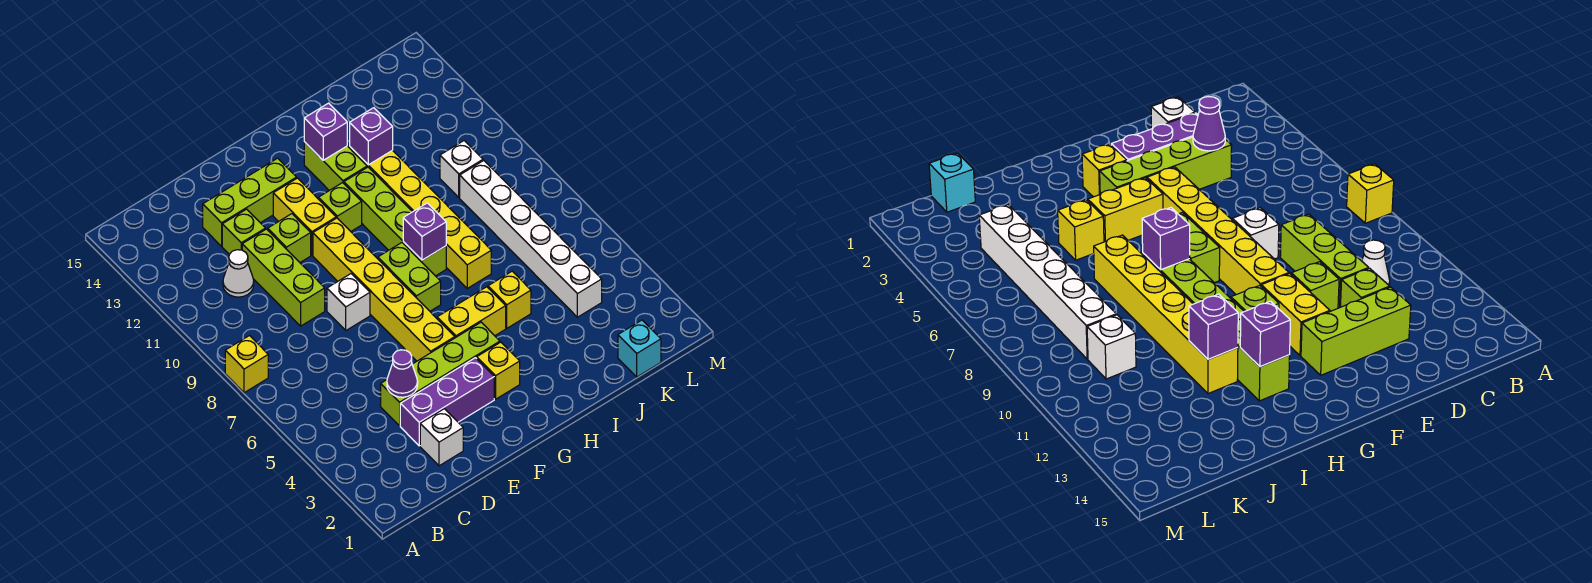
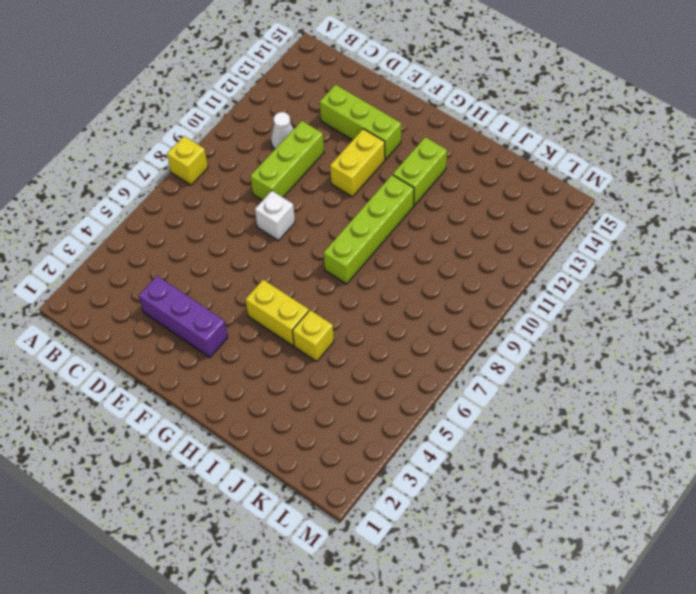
none -> white brick D2 level 1
none -> lime brick D4:G4 level 1
none -> lime brick D12 level 1

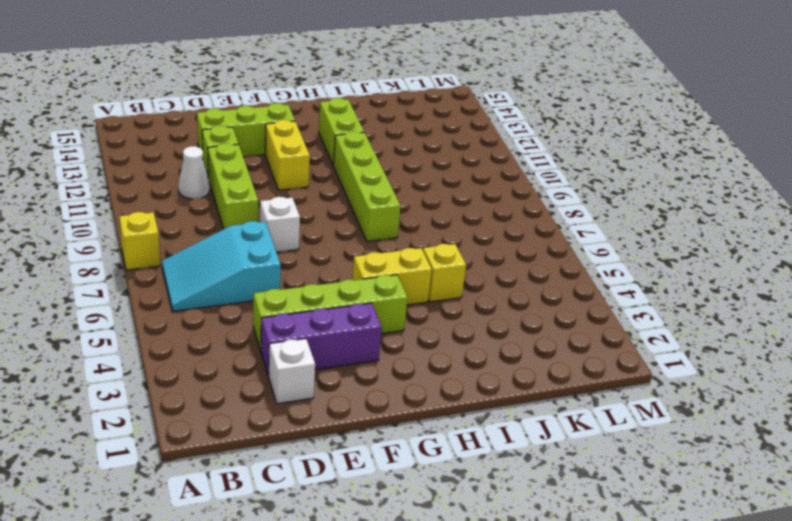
cyan slope B6:D7 level 1 top D -> none
none -> lime brick E11 level 1
none -> yellow brick F5:F10 level 1
none -> yellow brick G3 level 1

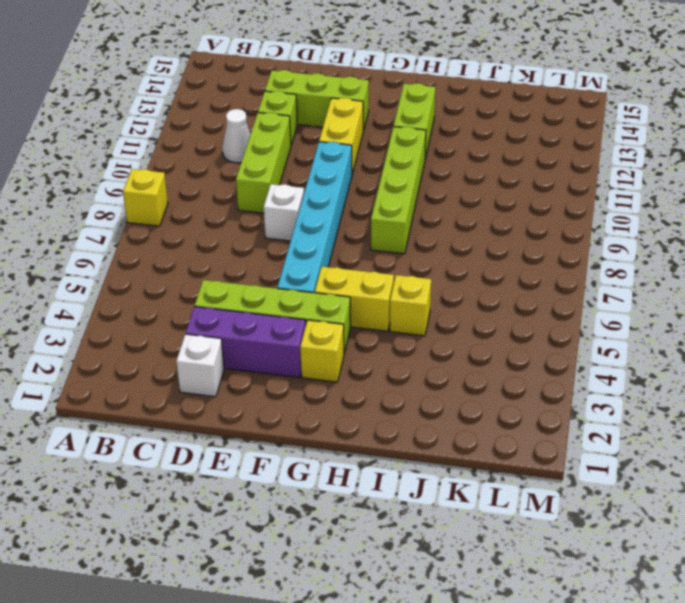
cyan brick F5:F10 level 1 -> yellow brick F5:F10 level 1
none -> lime brick E11 level 1
none -> lime brick G7:G8 level 1
none -> lime brick G11 level 1

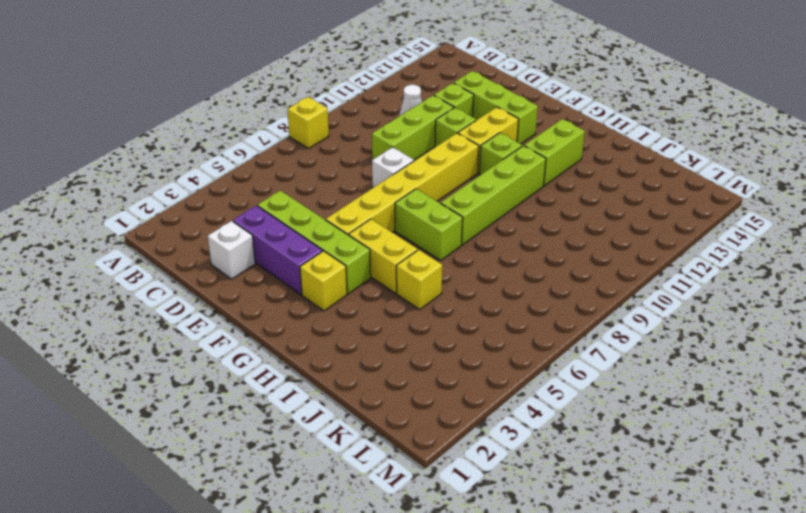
lime brick G7:H7 level 1 -> lime brick G7:G8 level 1
none -> yellow brick I7:I12 level 1
none -> cyan brick K1 level 1
none -> white brick K4:K9 level 1

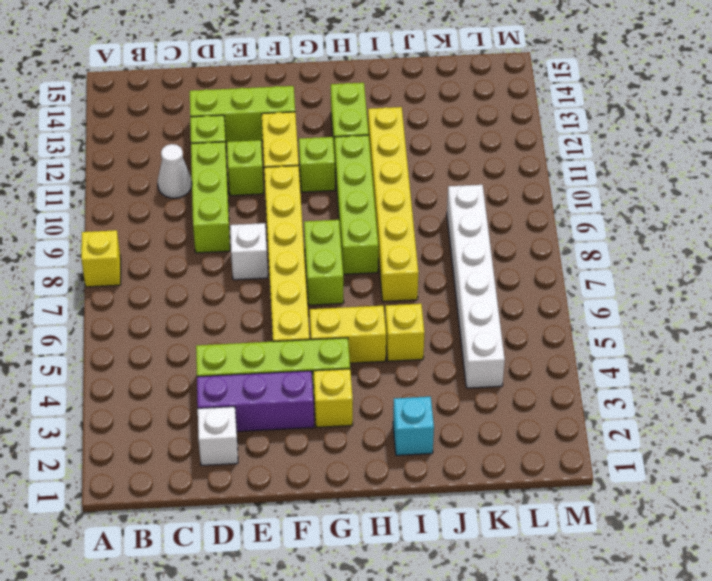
cyan brick I2 level 1 -> cyan brick K1 level 1
none -> white brick K10 level 1
none -> purple cone D4 level 2
none -> purple brick H8 level 2

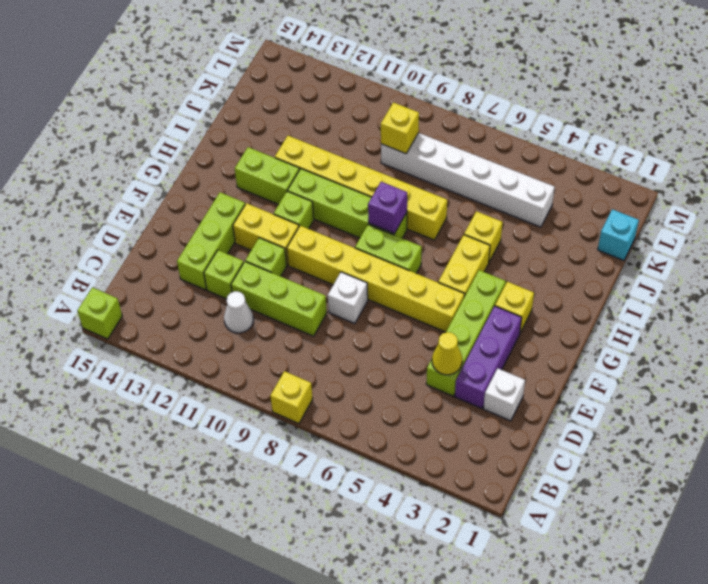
lime brick A15 level 1 -> none
yellow cone D4 level 2 -> purple cone D4 level 2
yellow brick K9 level 2 -> none
none -> white brick K10 level 1
none -> purple brick H13 level 2
none -> purple brick I12 level 2

